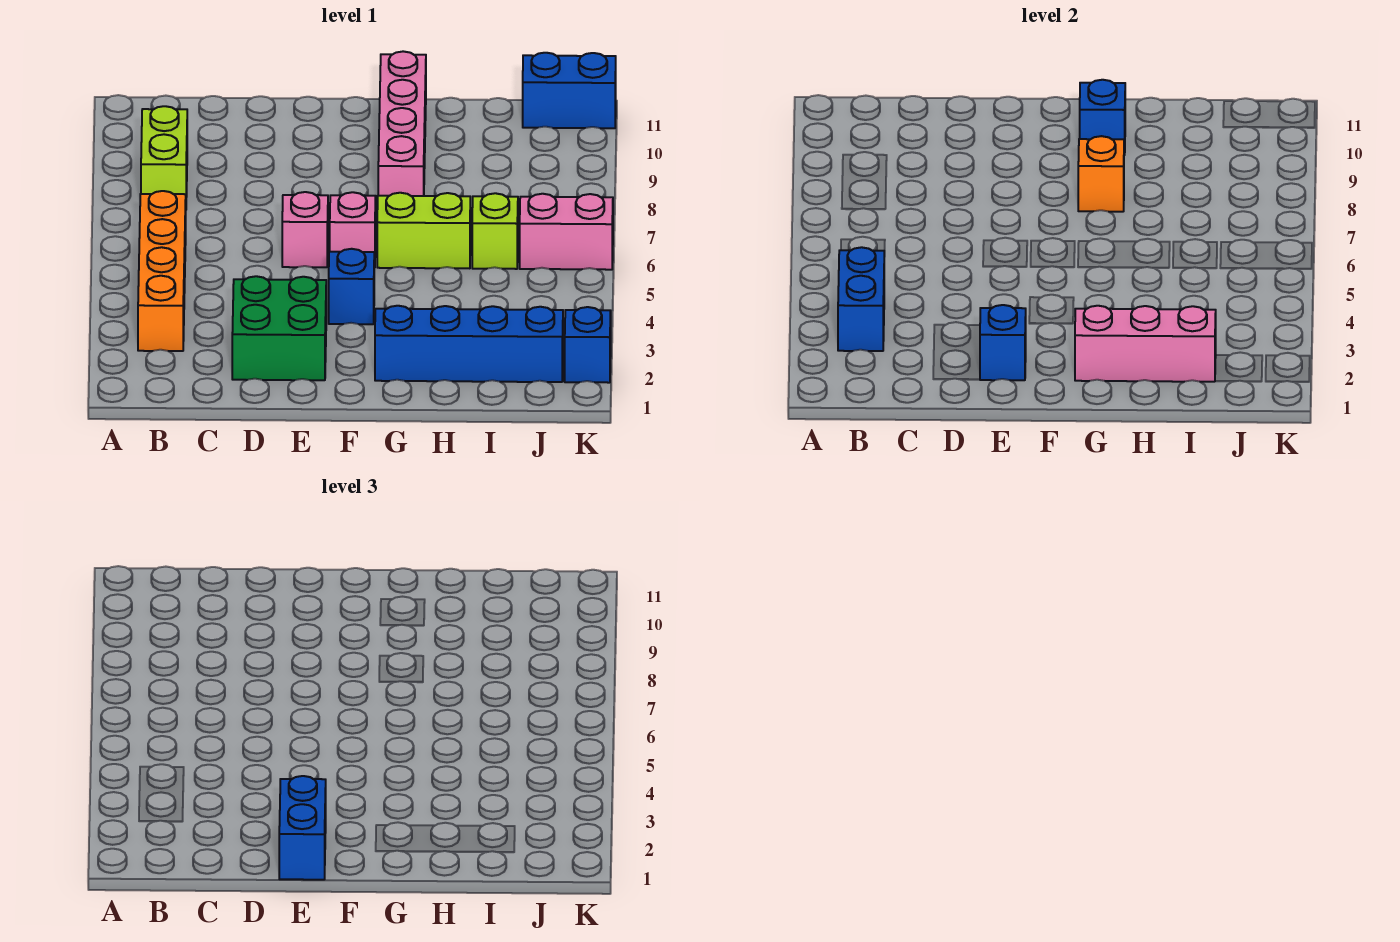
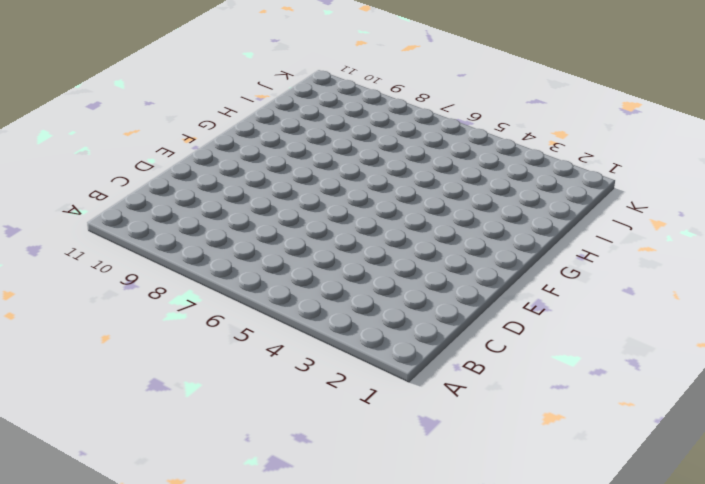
none -> orange brick B3:B6 level 1
none -> lime brick B8:B9 level 1
none -> green brick D2:E3 level 1

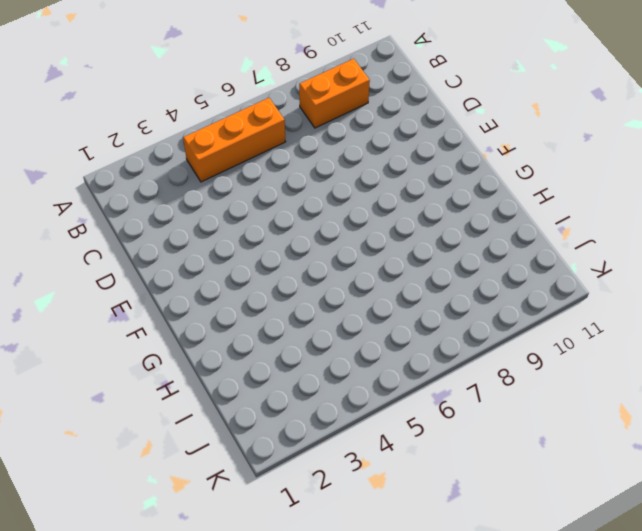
orange brick B4:B6 level 1 -> orange brick B3:B6 level 1
orange brick B8:B9 level 1 -> lime brick B8:B9 level 1
none -> green brick D2:E3 level 1
none -> pink brick E6 level 1
none -> blue brick F4 level 1

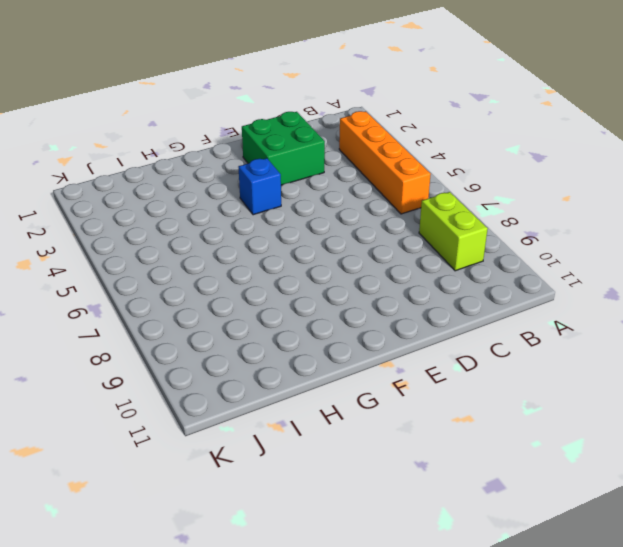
none -> pink brick E6 level 1
none -> pink brick F6 level 1
none -> blue brick G2:J2 level 1

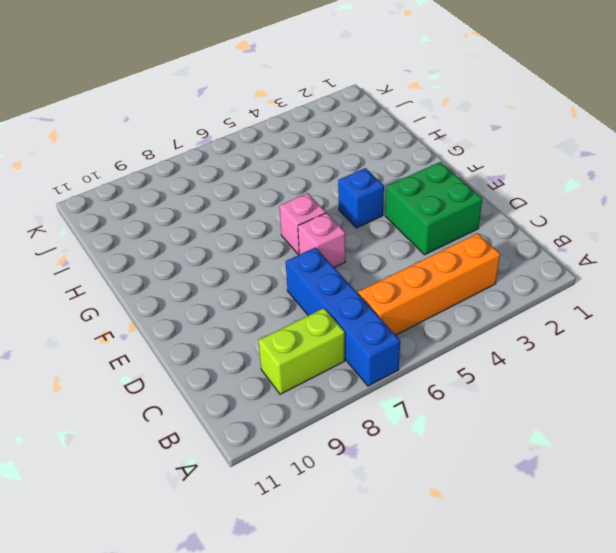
blue brick A7:D7 level 1 -> blue brick G2:J2 level 1
none -> lime brick G6:H6 level 1
none -> pink brick G8:G11 level 1
none -> lime brick I6 level 1

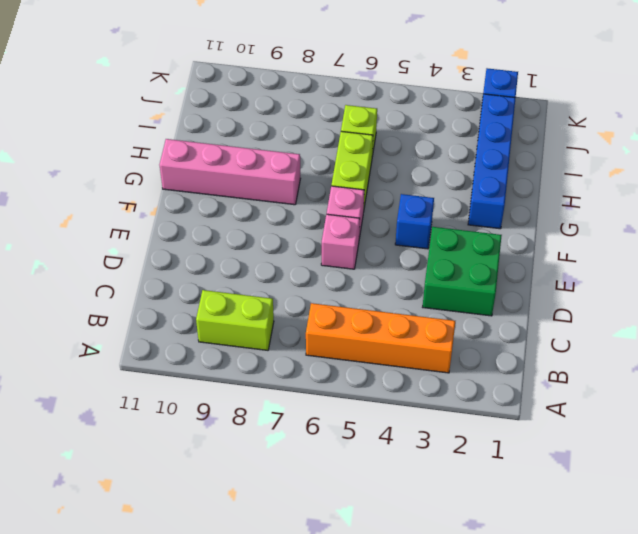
none -> pink brick J6:K6 level 1
none -> blue brick J11:K11 level 1
none -> blue brick B3:B4 level 2

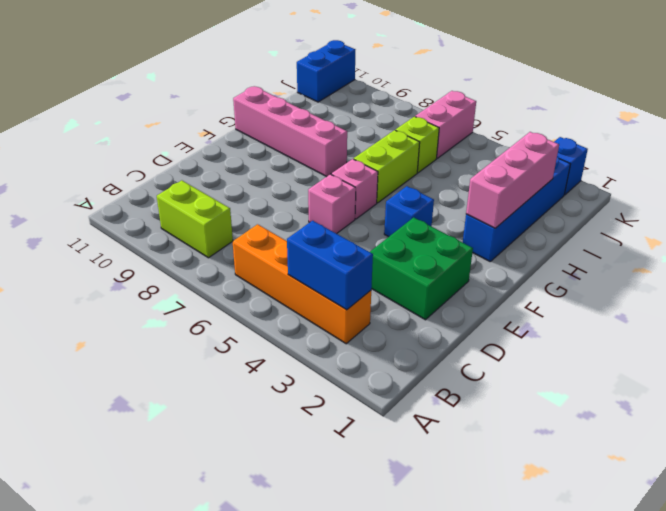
none -> blue brick E2 level 2
none -> orange brick G8 level 2
none -> blue brick G10 level 2

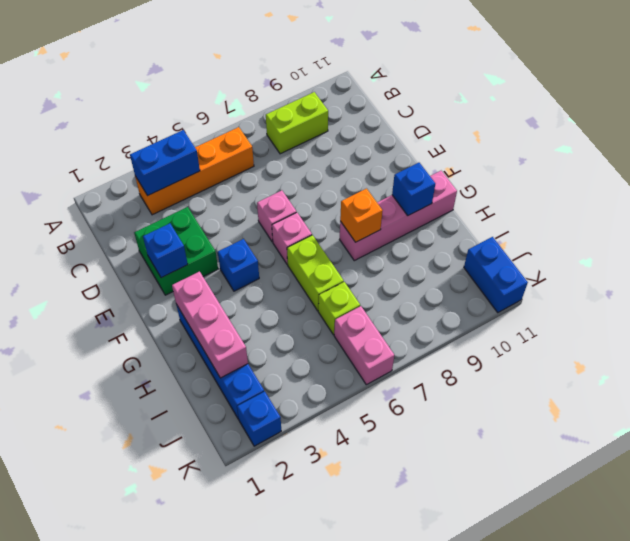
none -> blue brick E1:E2 level 3

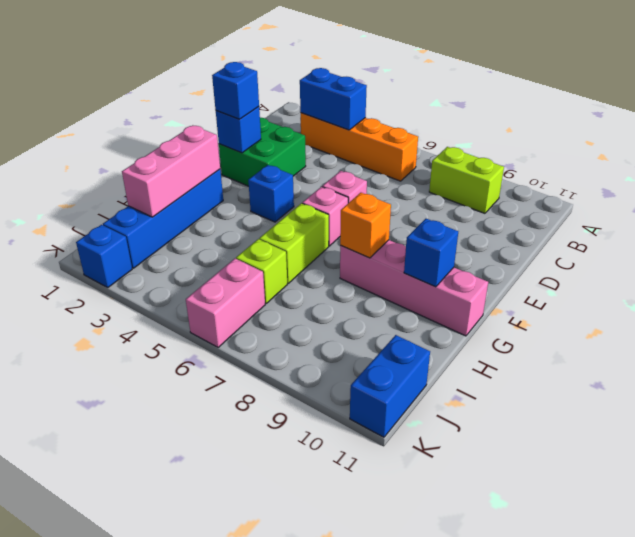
blue brick E2 level 3 -> blue brick E1:E2 level 3

